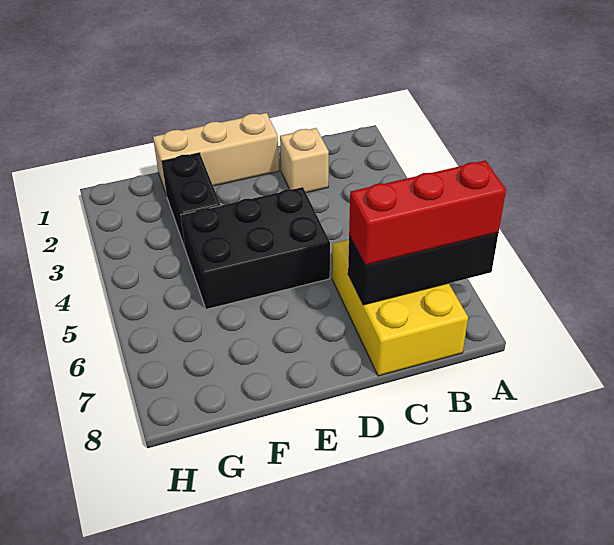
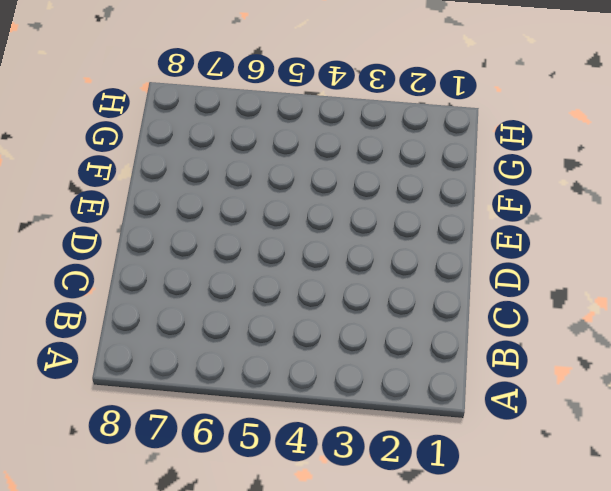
none -> yellow brick B6:C8 level 1
none -> tan brick C2 level 1

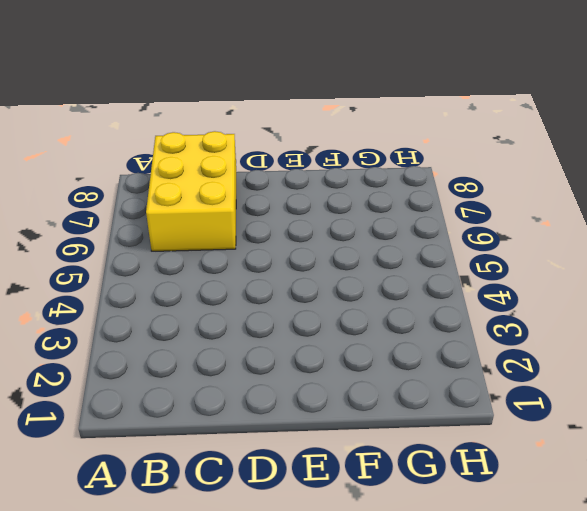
none -> tan brick C2 level 1
none -> tan brick D1:F1 level 1

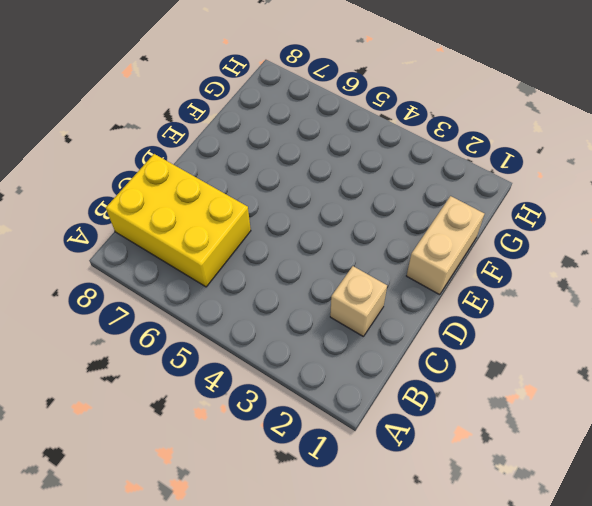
tan brick E1:F1 level 1 -> tan brick D1:F1 level 1
none -> black brick D4:F5 level 1
none -> black brick F2:F3 level 1

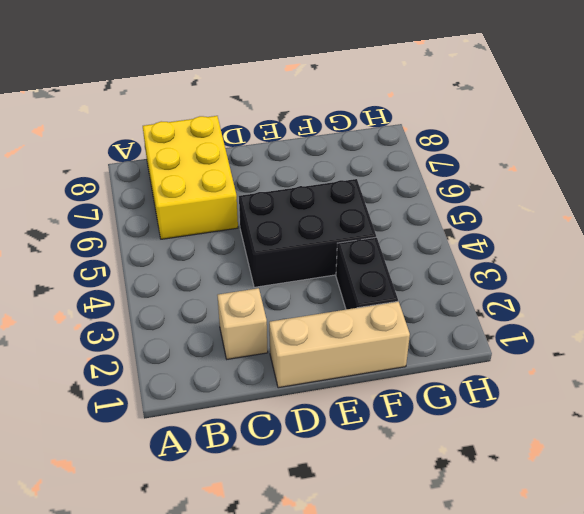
none -> black brick A7:C7 level 2
none -> red brick A7:C7 level 3

